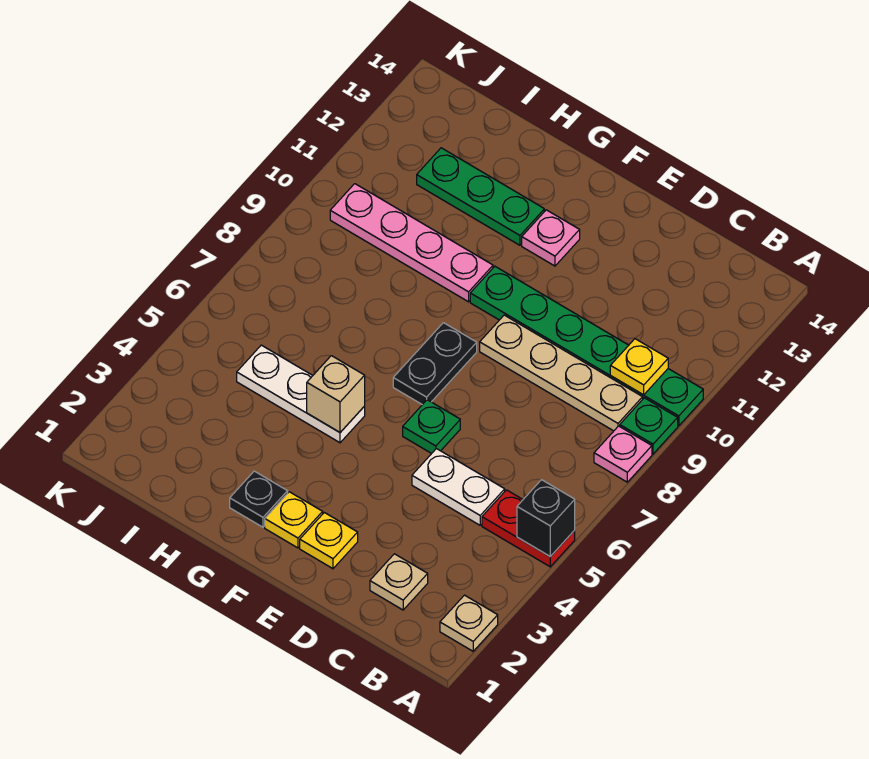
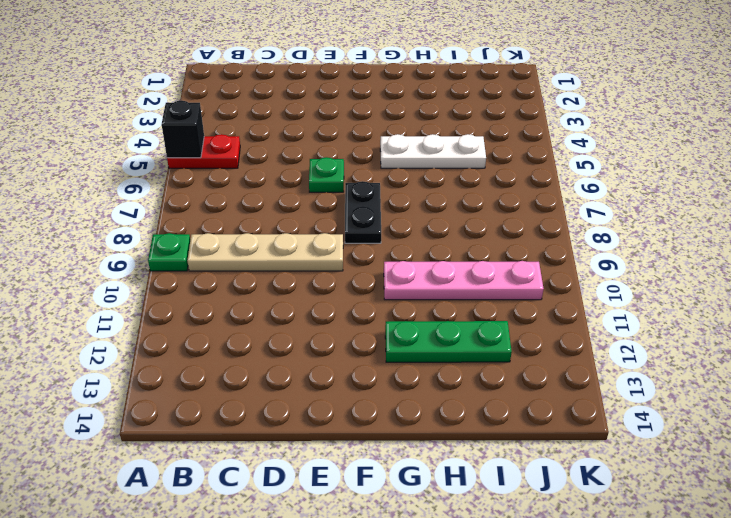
none -> tan plate A2 level 1
none -> pink plate A8 level 1
none -> green plate A10:F10 level 1

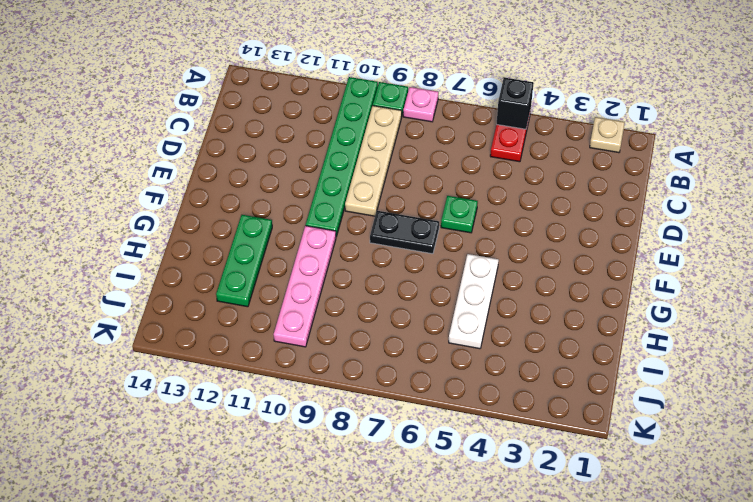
none -> tan plate C2 level 1
none -> white plate C5:D5 level 1
none -> yellow plate E2 level 1

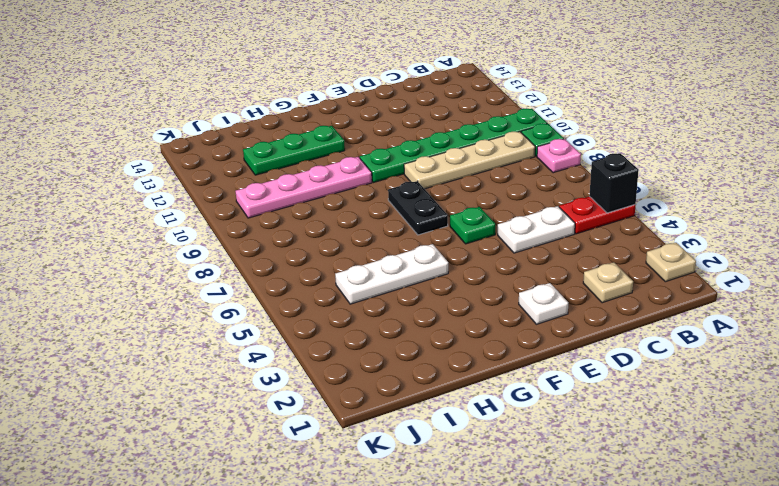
white plate E2 level 1 -> yellow plate E2 level 1
none -> yellow plate F2 level 1
none -> pink plate F12 level 1
none -> black plate G2 level 1

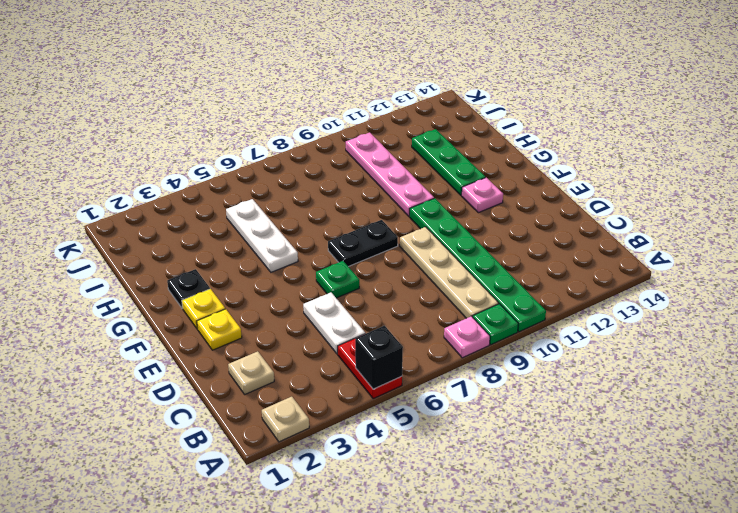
none -> yellow plate B10 level 2
none -> tan brick G5 level 2

